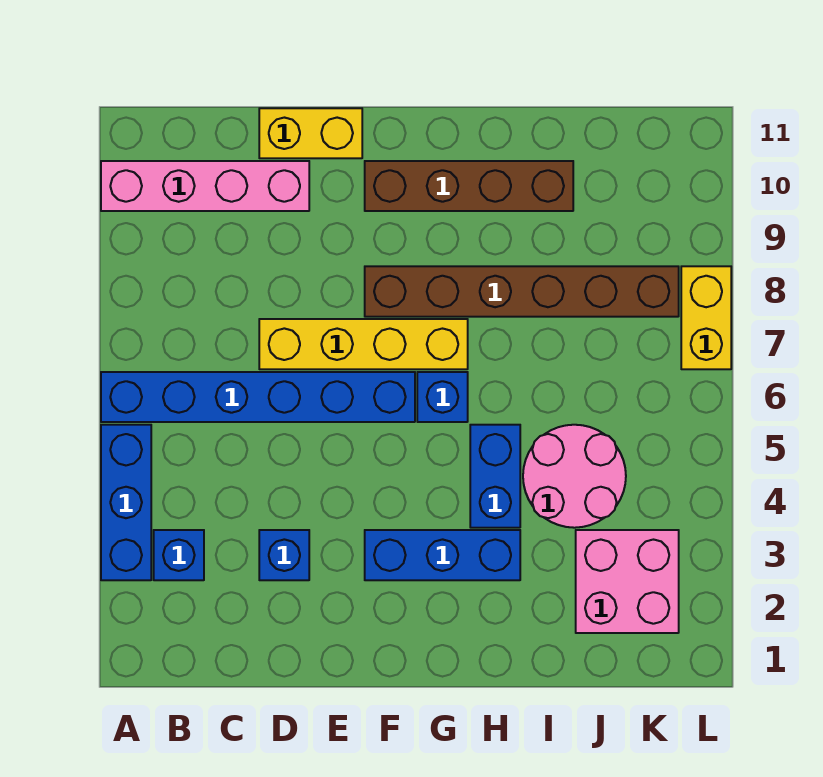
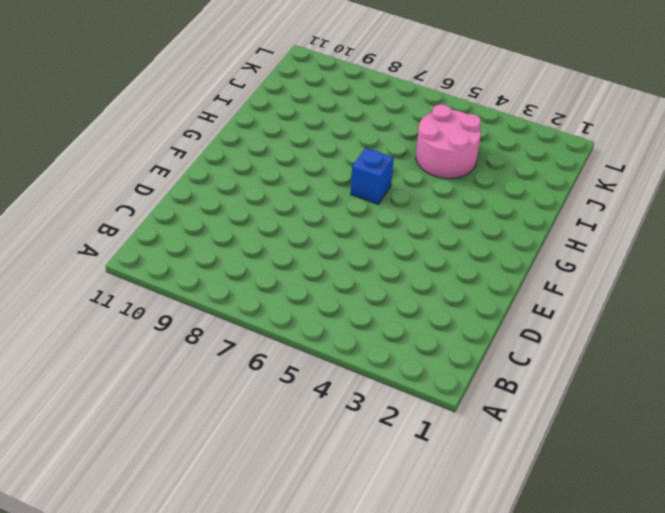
none -> blue brick A3:A5 level 1
none -> blue brick A6:F6 level 1
none -> pink brick A10:D10 level 1

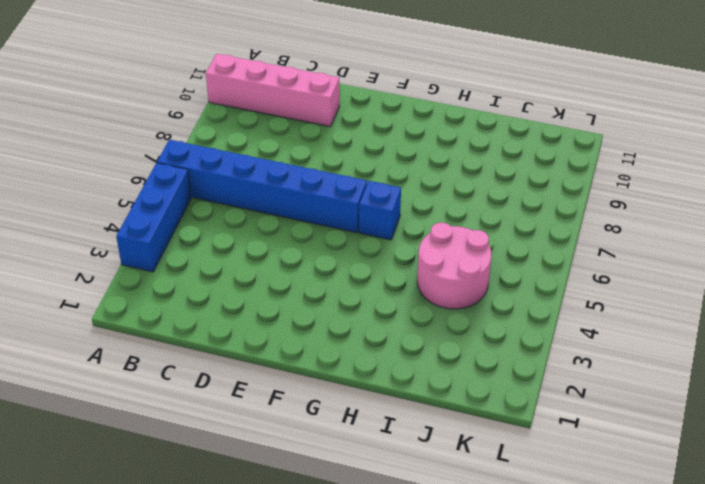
none -> blue brick B3 level 1
none -> blue brick D3 level 1
none -> yellow brick D7:G7 level 1

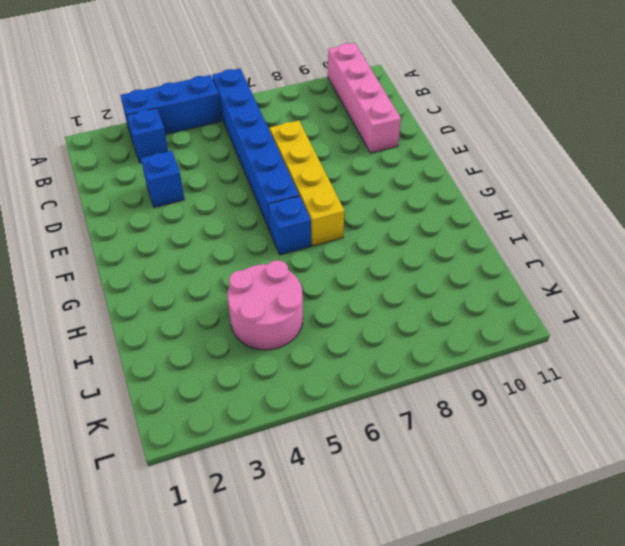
none -> yellow brick D11:E11 level 1
none -> blue brick F3:H3 level 1
none -> brown brick F8:K8 level 1

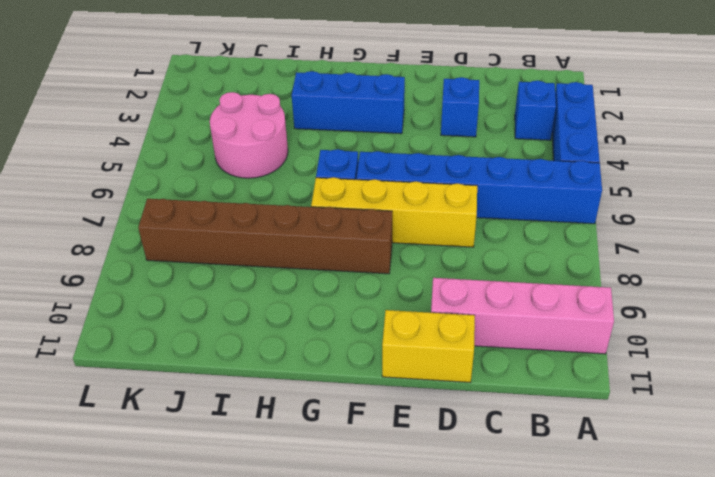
none -> brown brick F10:I10 level 1
none -> blue brick H4:H5 level 1
none -> pink brick J2:K3 level 1

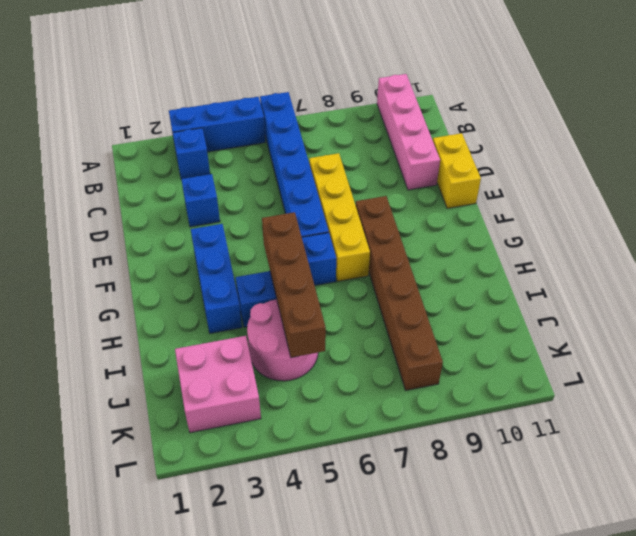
brown brick G5:J5 level 2 -> brown brick F10:I10 level 1
none -> yellow brick L7:L8 level 1

